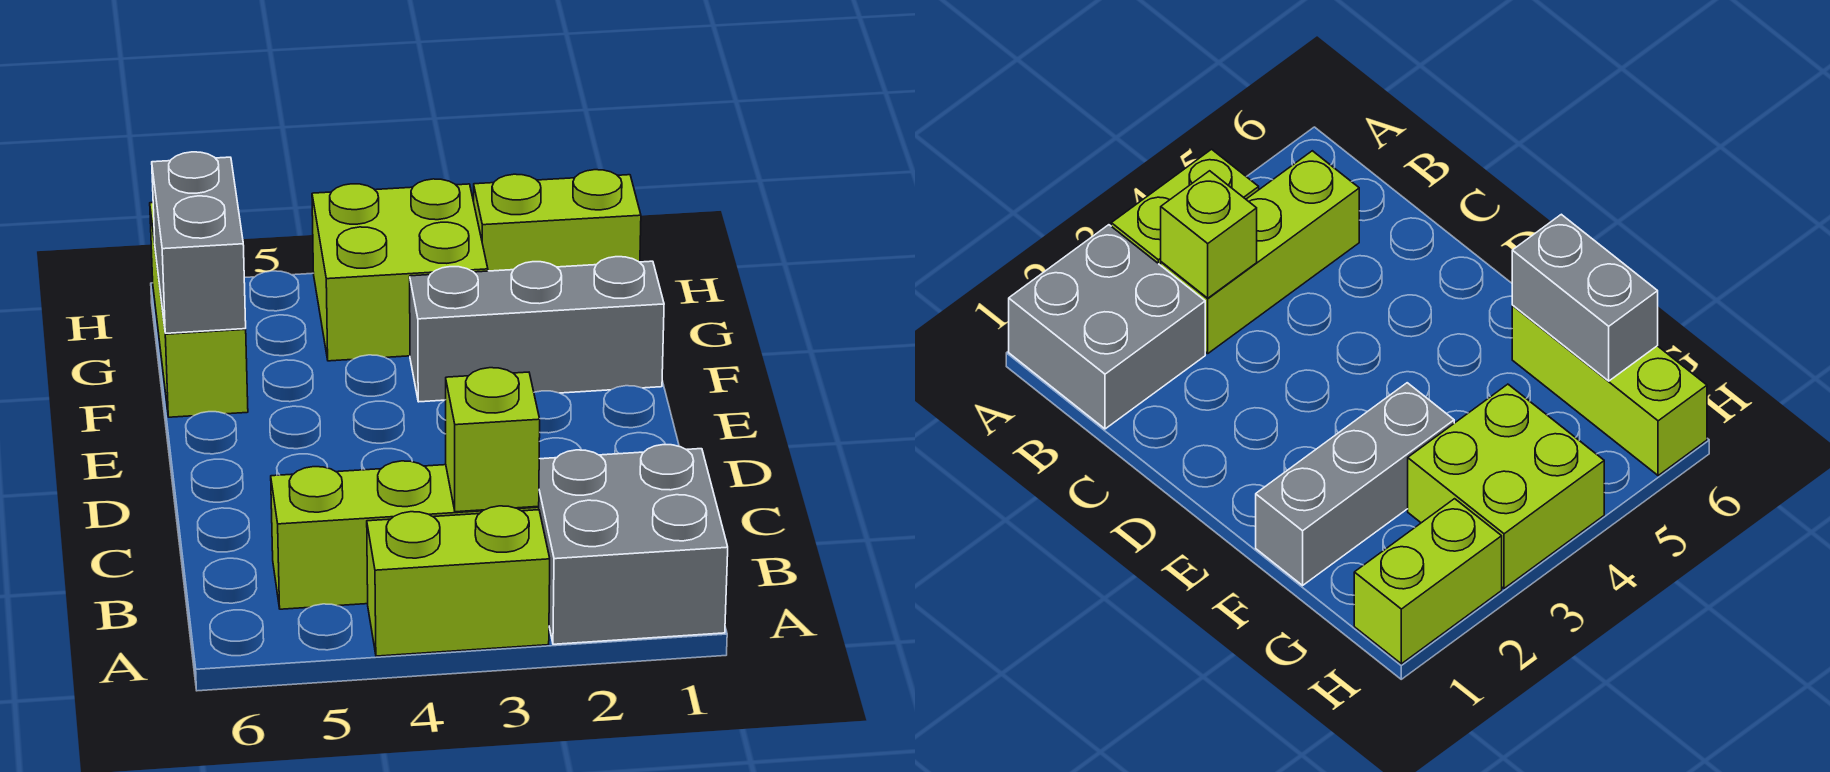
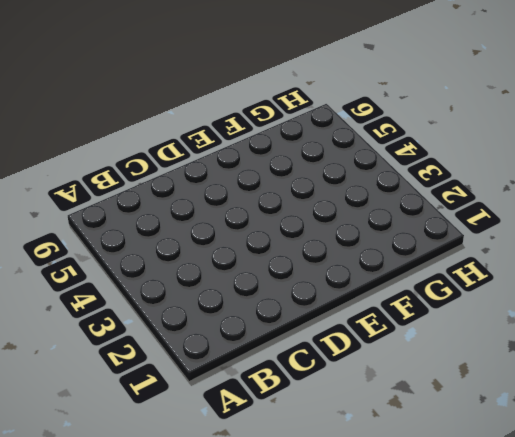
none -> grey brick A1:B2 level 1
none -> lime brick A3:A4 level 1

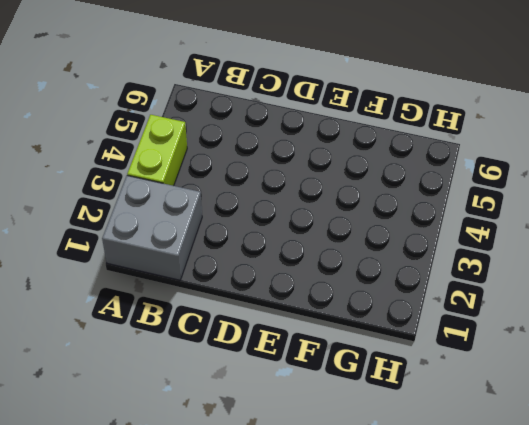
none -> lime brick B3:B5 level 1
none -> grey brick F1:F3 level 1

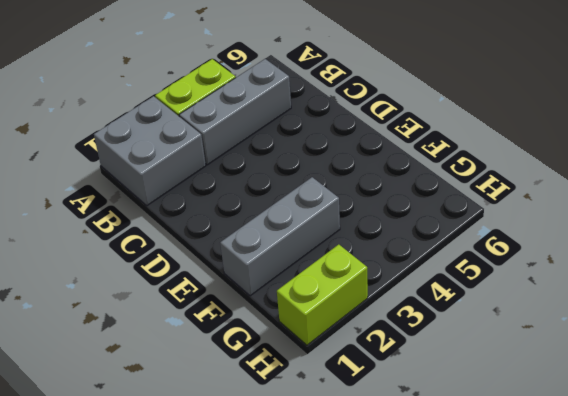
grey brick B3:B5 level 1 -> lime brick B3:B5 level 1
none -> lime brick F6:H6 level 1
none -> lime brick G3:H4 level 1

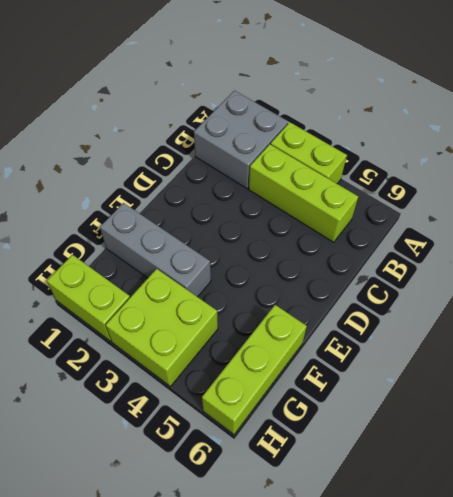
none -> lime brick B3 level 2
none -> grey brick F6:G6 level 2

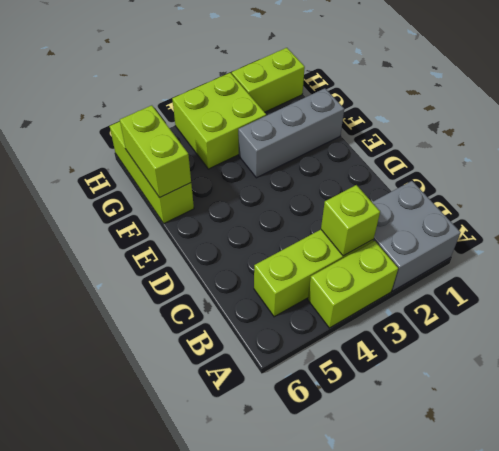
lime brick F6:G6 level 2 -> grey brick F6:G6 level 2

